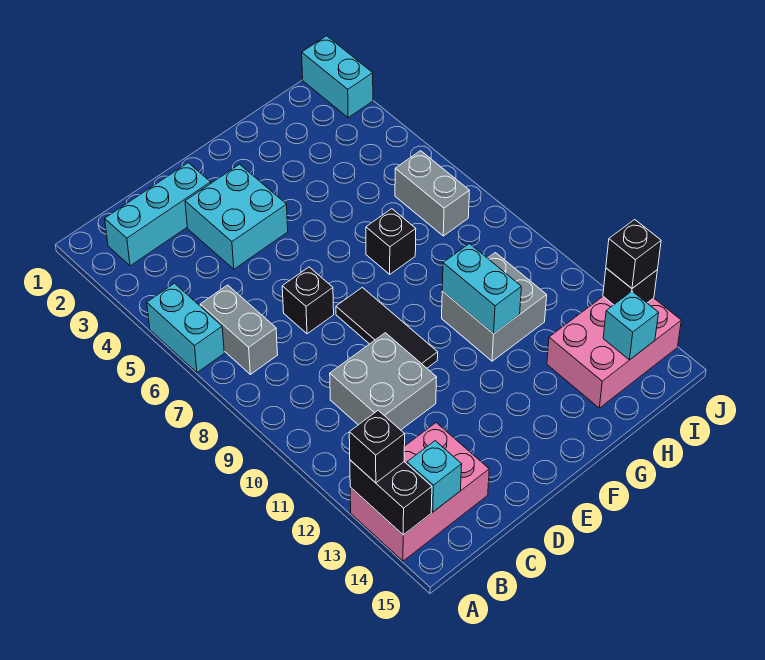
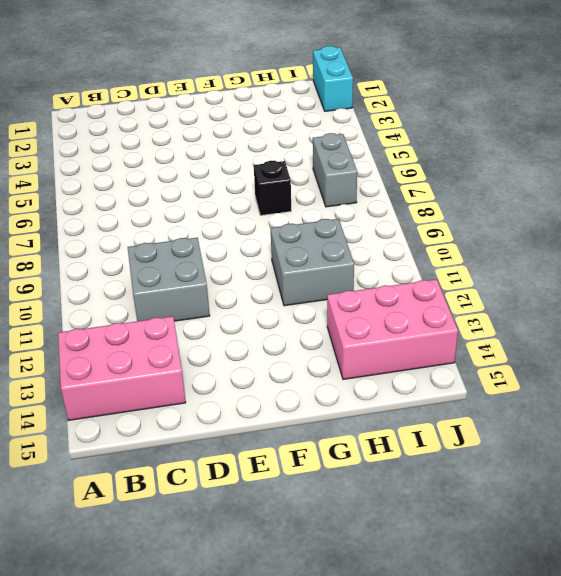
none -> cyan brick A5:A6 level 1
none -> cyan brick B2:D2 level 1
none -> grey brick B6:B7 level 1

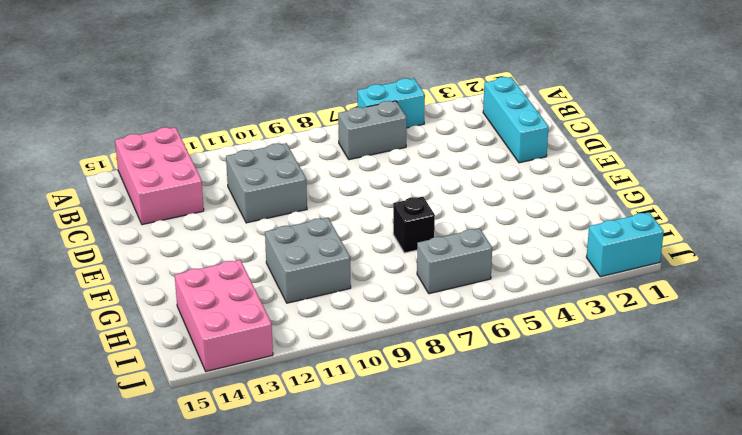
none -> cyan brick D3:E4 level 1
none -> black brick D7 level 1
none -> black tile E8:E10 level 1

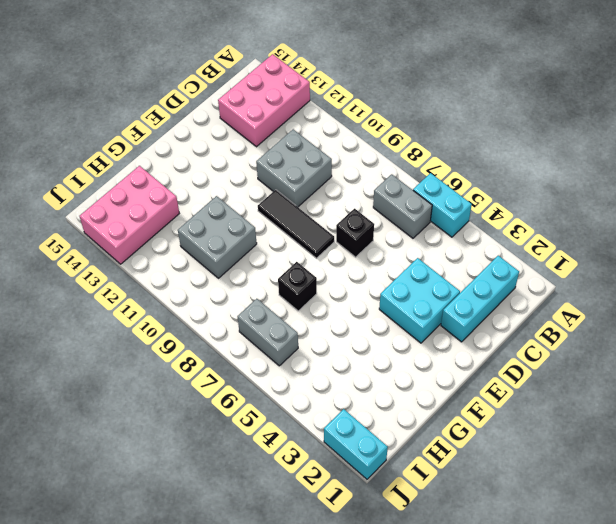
none -> black brick A13:A14 level 2
none -> cyan brick B14 level 2
none -> cyan brick G10:G11 level 2

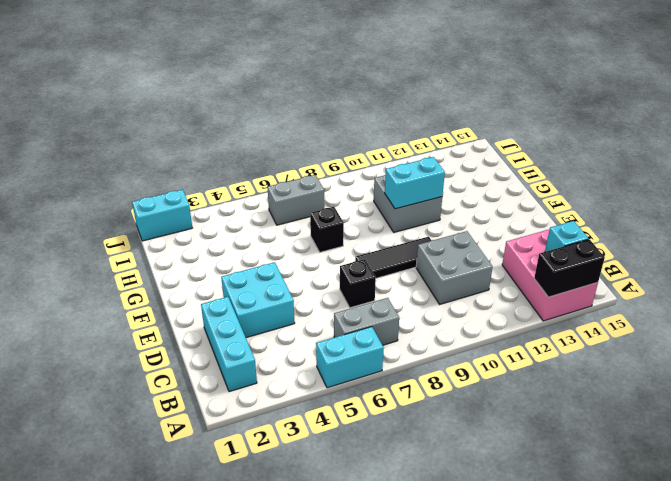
none -> pink brick H13:J14 level 1
none -> cyan brick I14 level 2
none -> black brick J13 level 2

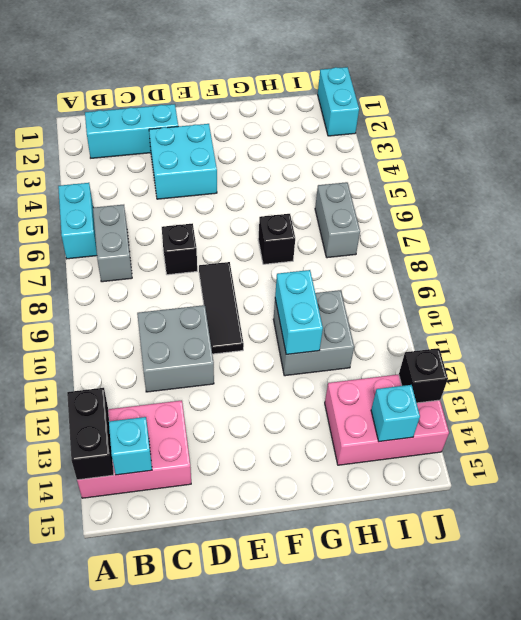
none -> black brick A13 level 3
none -> black brick J13 level 3

